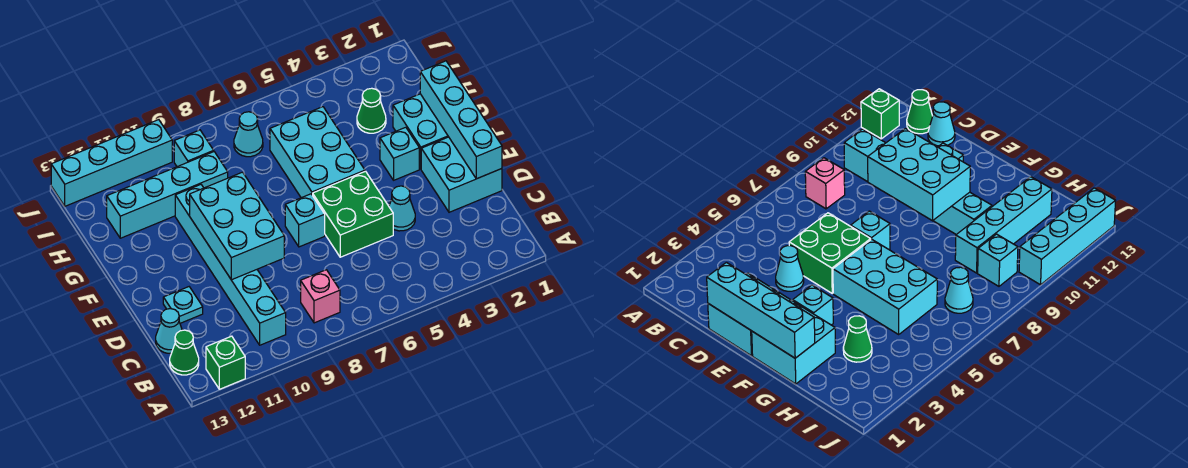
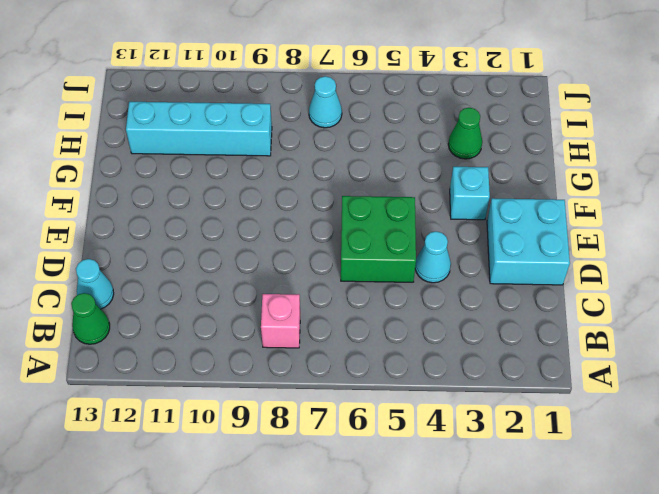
none -> green brick A12 level 1
none -> cyan brick B10:G10 level 1
none -> cyan plate D12 level 1

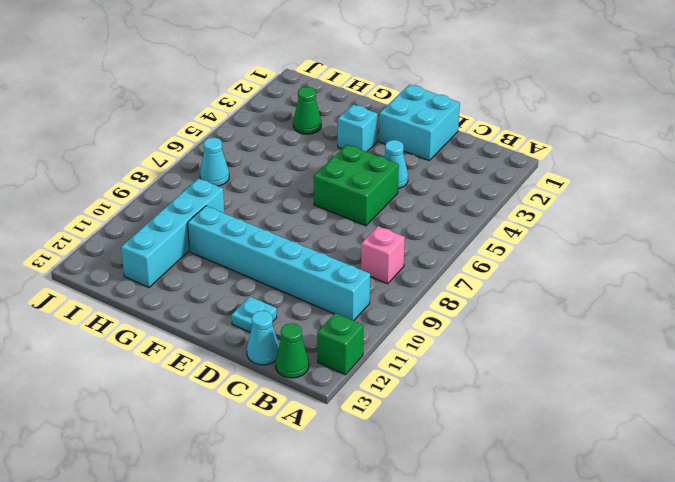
none -> cyan brick E7 level 1
none -> cyan brick F1:G2 level 1
none -> cyan brick F5:H6 level 1

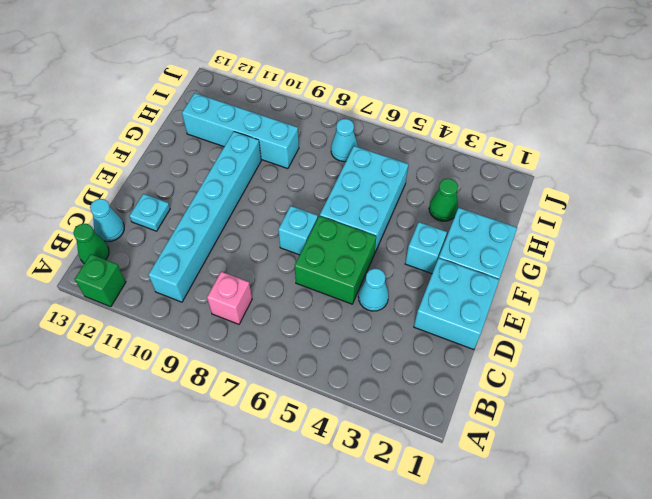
none -> cyan brick I9 level 1
none -> cyan brick J10:J13 level 1
none -> cyan brick D1:G1 level 2

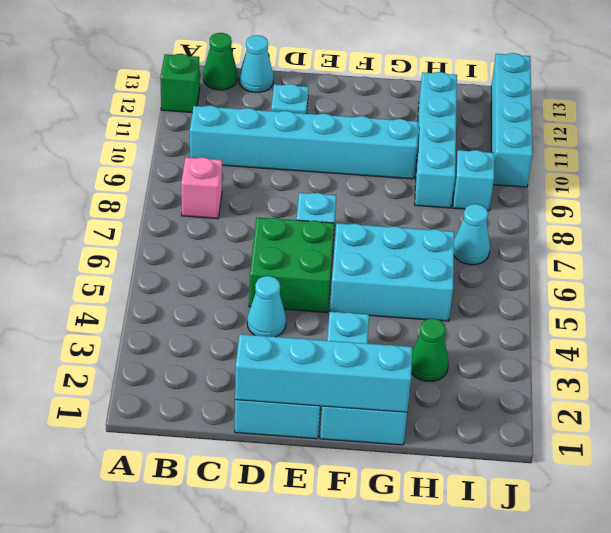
none -> cyan brick D9:F10 level 2

